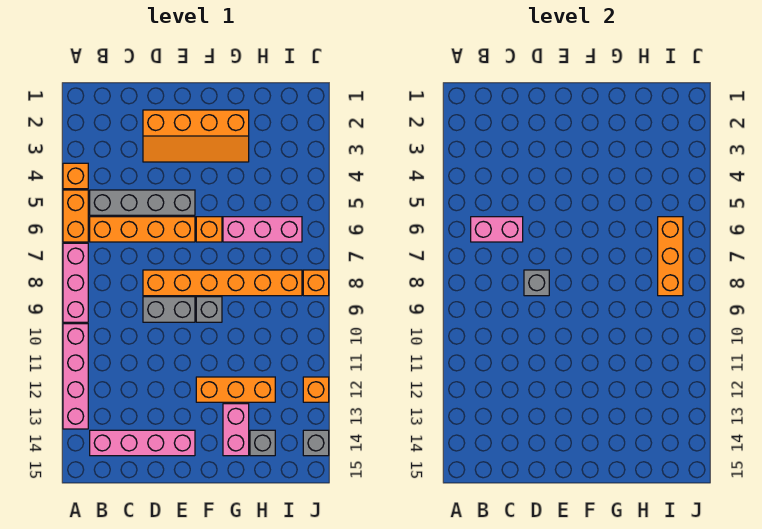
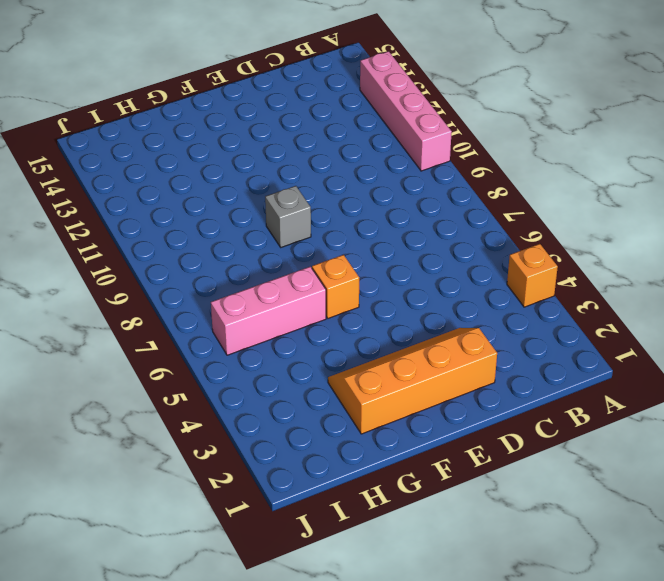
none -> orange brick A5:A6 level 1
none -> pink brick A7:A9 level 1
none -> grey brick B5:E5 level 1

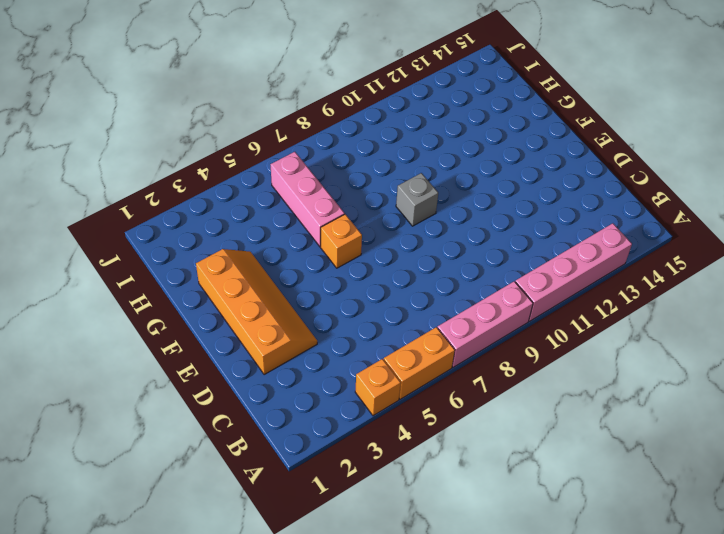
none -> grey brick B5:E5 level 1
none -> orange brick B6:E6 level 1
none -> pink brick B14:E14 level 1

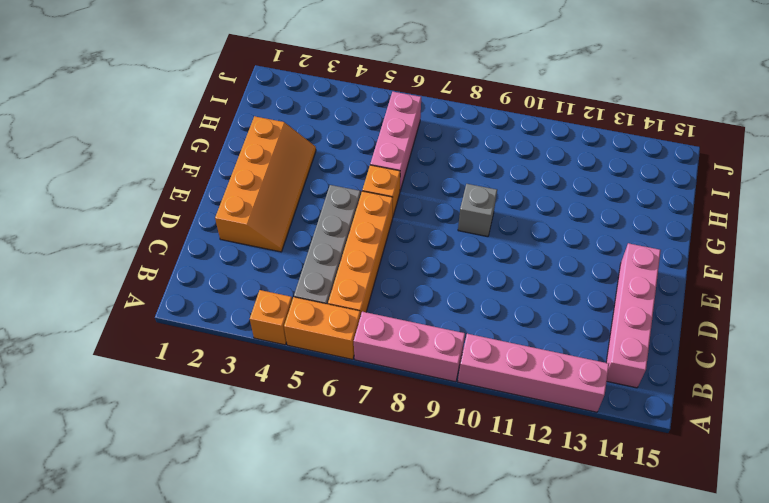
none -> orange brick D8:I8 level 1
none -> grey brick D9:E9 level 1
none -> orange brick F12:H12 level 1

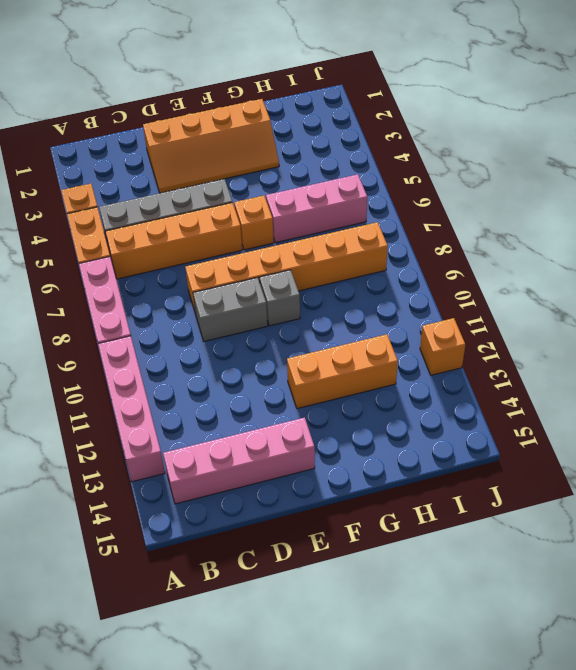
none -> pink brick G13:G14 level 1
none -> grey brick H14 level 1
none -> orange brick J8 level 1

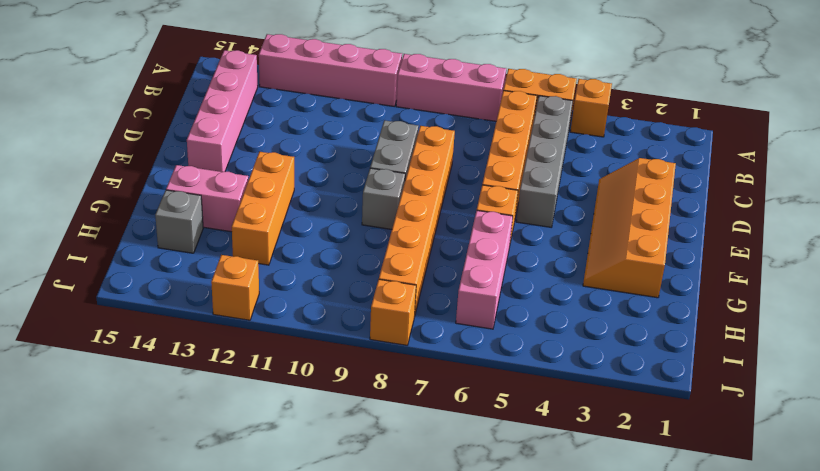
none -> grey brick J14 level 1
none -> pink brick B6:C6 level 2
none -> grey brick D8 level 2

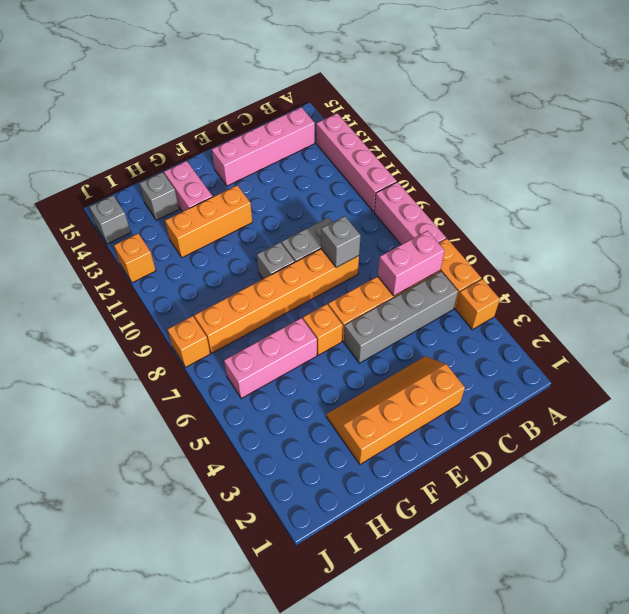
none -> orange brick I6:I8 level 2

